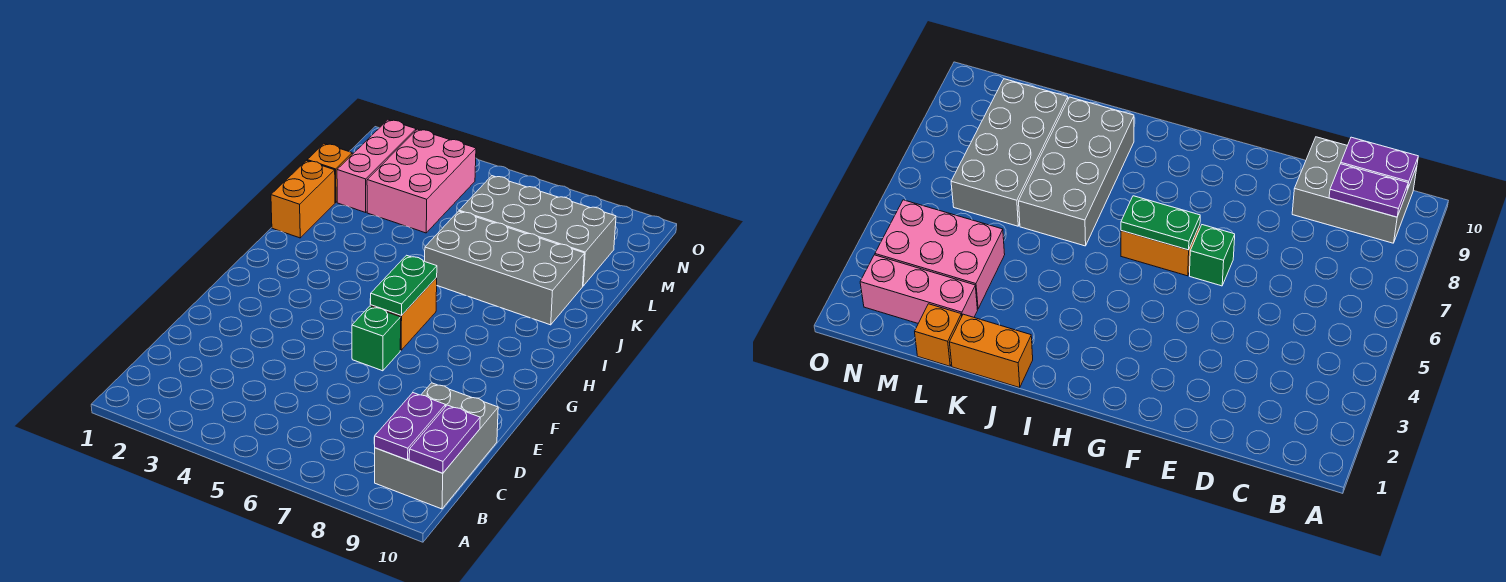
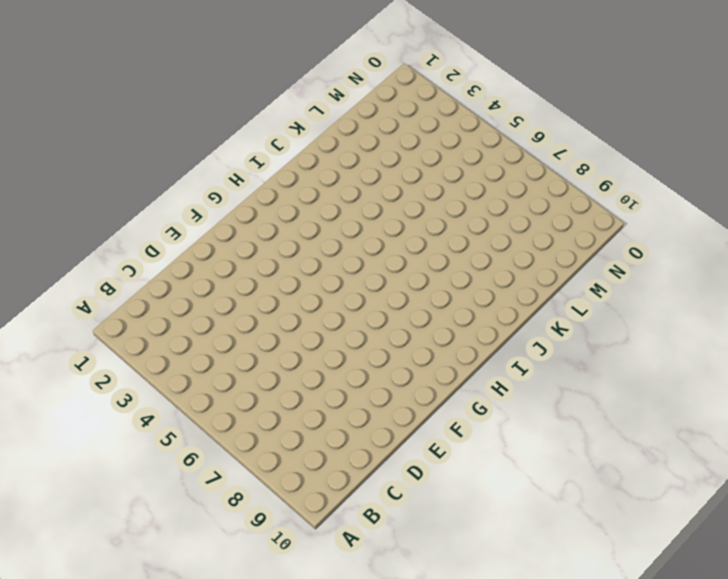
none -> grey brick B9:D10 level 1
none -> green brick F6 level 1
none -> orange brick G6:H6 level 1

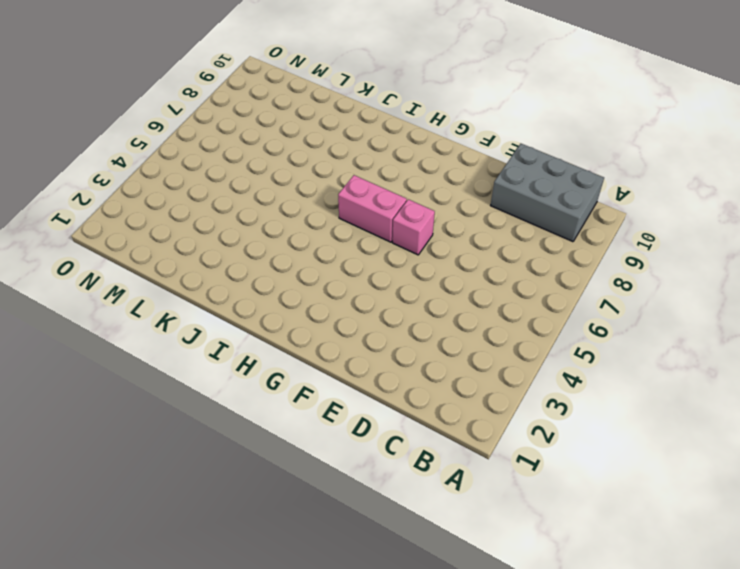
pink brick F6 level 1 -> green brick F6 level 1
pink brick G6:H6 level 1 -> orange brick G6:H6 level 1
none -> orange brick J1:K1 level 1
none -> grey brick J6:K9 level 1
none -> orange brick L1 level 1

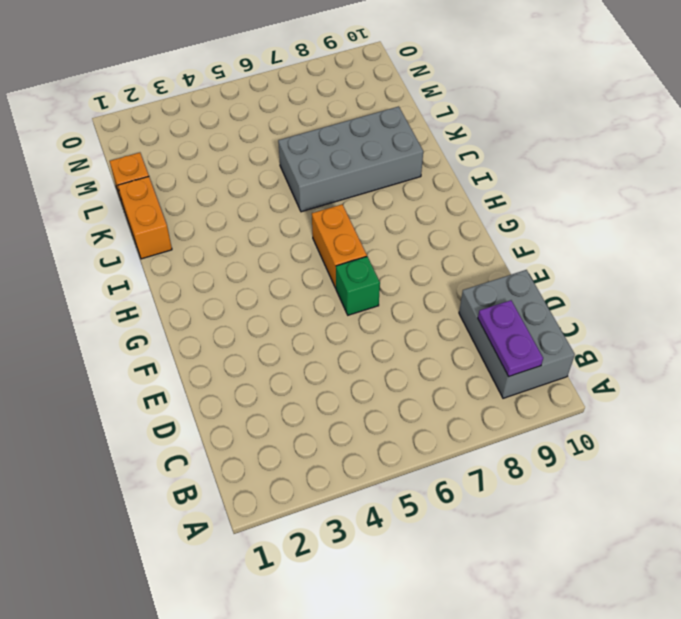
none -> pink brick L2:N2 level 1
none -> pink brick L3:N4 level 1
none -> grey brick L6:M9 level 1

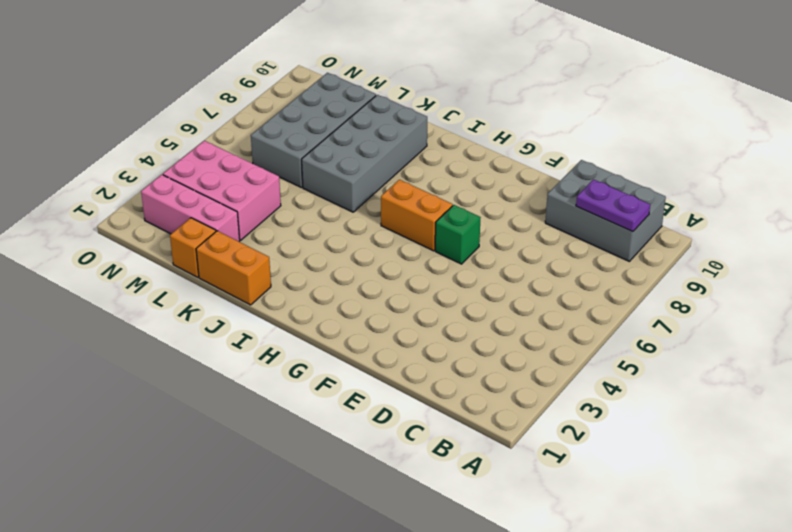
none -> purple plate B10:C10 level 2
none -> green plate G6:H6 level 2

